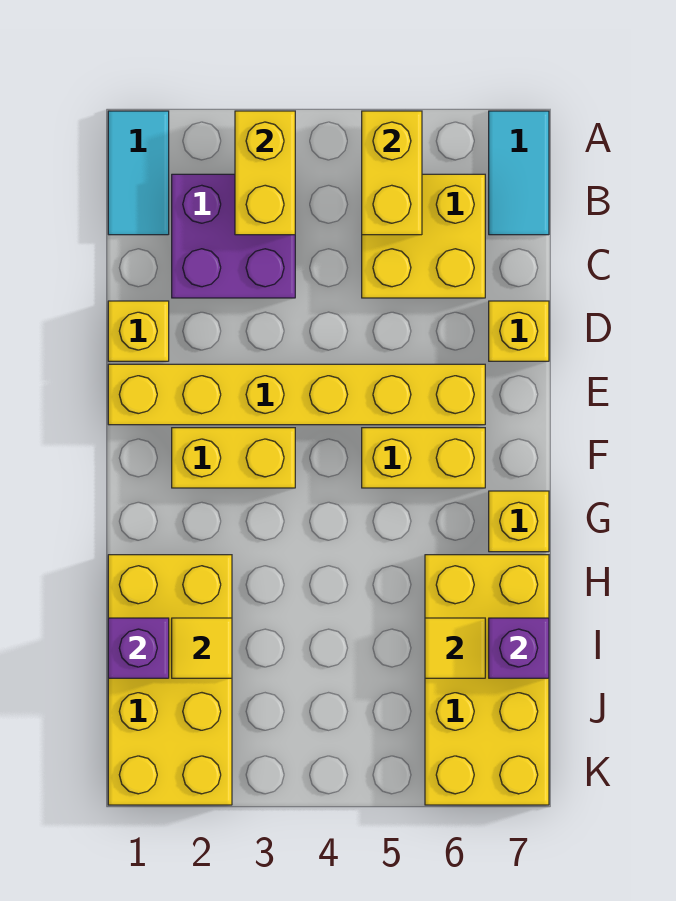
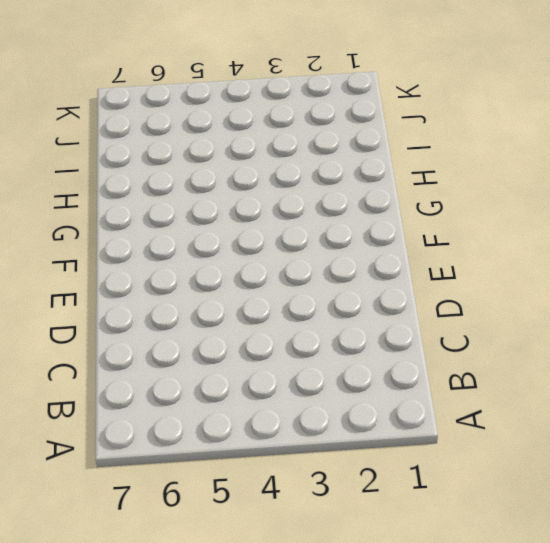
none -> cyan tile A1:B1 level 1
none -> cyan tile A7:B7 level 1
none -> purple brick B2:C3 level 1

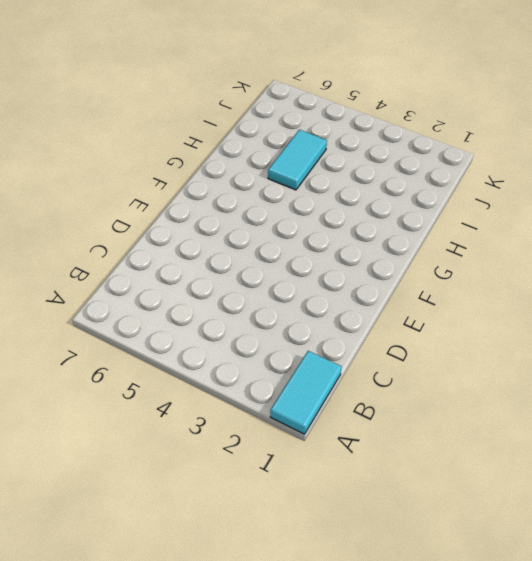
cyan tile H5:I5 level 1 -> cyan tile A7:B7 level 1
none -> purple brick B2:C3 level 1
none -> yellow brick B5:C6 level 1
none -> yellow brick D1 level 1

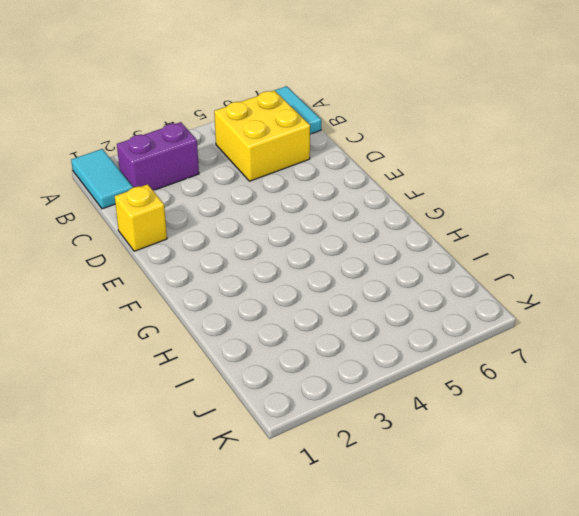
purple brick B2:B3 level 1 -> purple brick B2:C3 level 1
none -> yellow brick D7 level 1
none -> yellow brick E1:E6 level 1
none -> yellow brick F2:F3 level 1

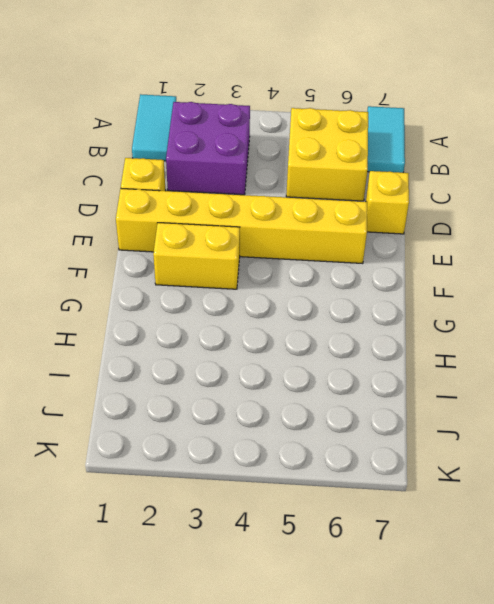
none -> yellow brick F5:F6 level 1
none -> yellow brick G7 level 1
none -> yellow brick H1:K2 level 1

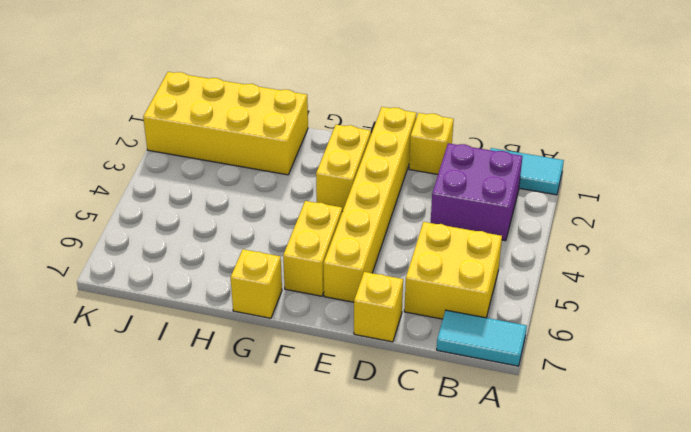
none -> yellow brick H6:K7 level 1
none -> yellow brick A3:B3 level 2
none -> yellow brick A5:B5 level 2

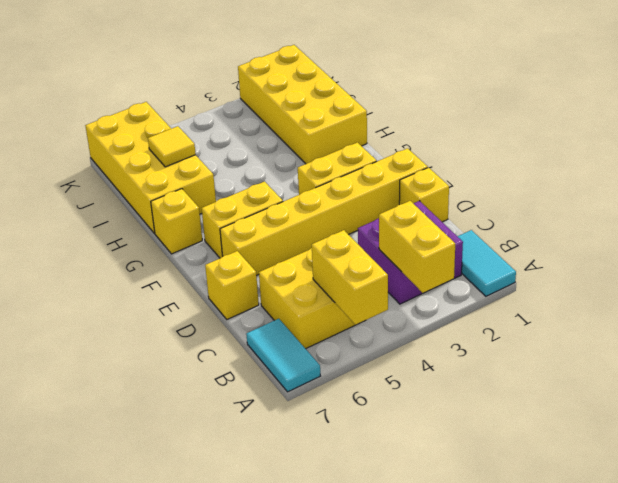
none -> purple brick I1 level 2
none -> yellow tile I2 level 2
none -> purple brick I7 level 2

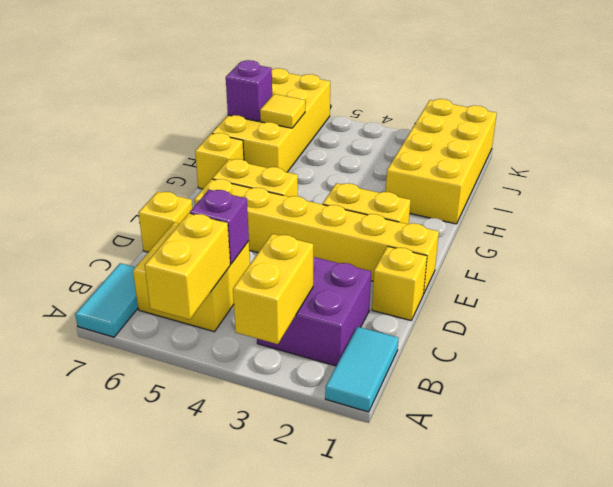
purple brick C5 level 2 -> purple brick I1 level 2
none -> yellow tile I2 level 2

